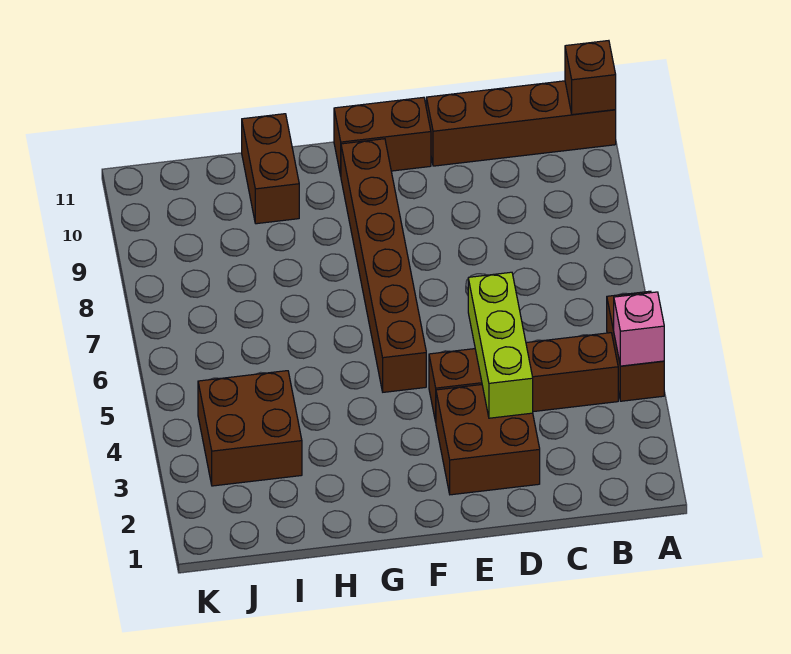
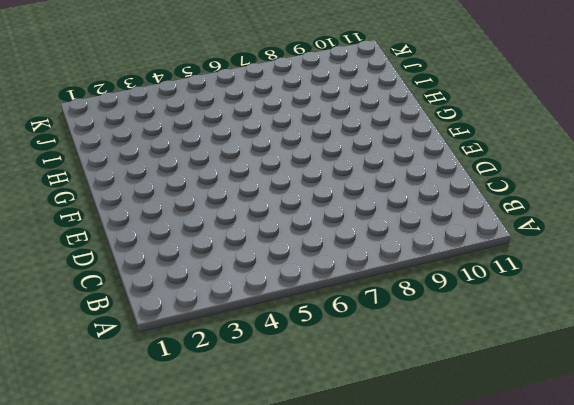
none -> brown brick A4:A5 level 1
none -> brown brick A11:D11 level 1

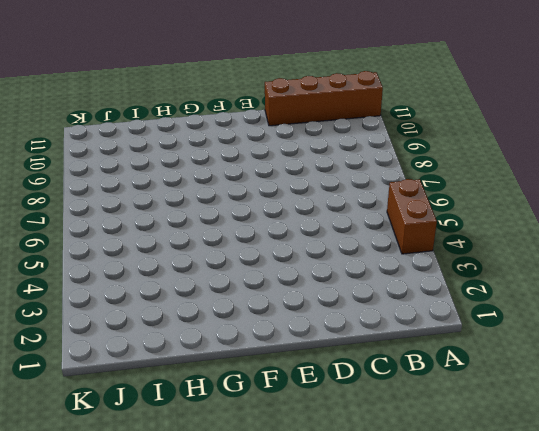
none -> brown brick B4:E4 level 1
none -> brown brick D2:E3 level 1

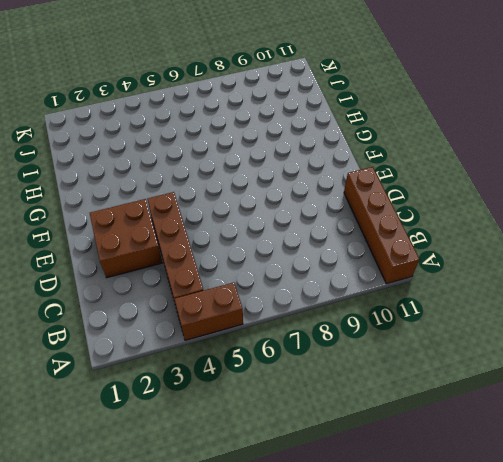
none -> brown brick E11:F11 level 1
none -> brown brick F5:F10 level 1

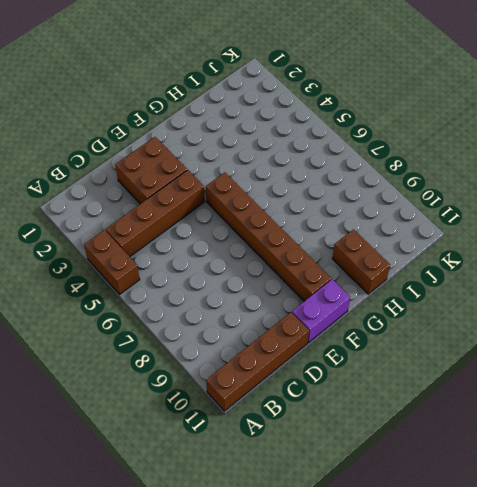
purple brick E11:F11 level 1 -> brown brick E11:F11 level 1
none -> brown brick I3:J4 level 1
none -> pink brick A4 level 2

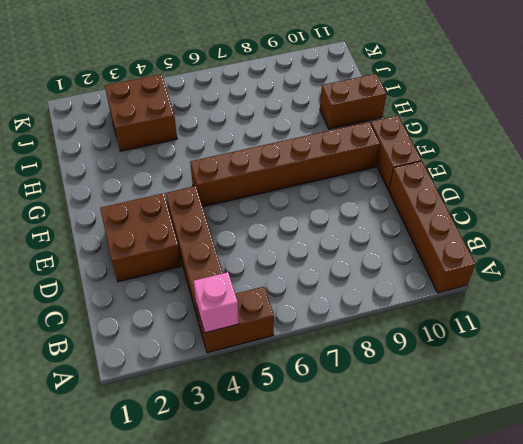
none -> brown brick A11 level 2
none -> lime brick D3:D5 level 2

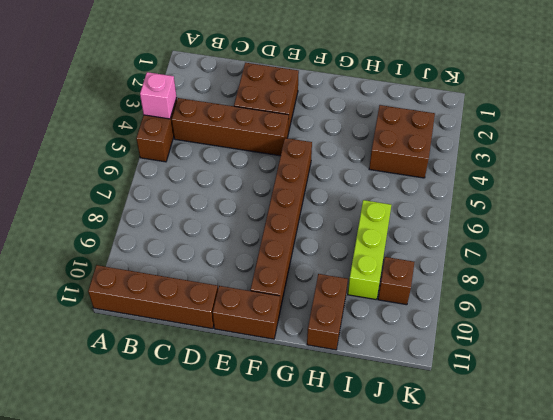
lime brick I7:I9 level 1 -> lime brick D3:D5 level 2
brown brick J9 level 1 -> brown brick A11 level 2

